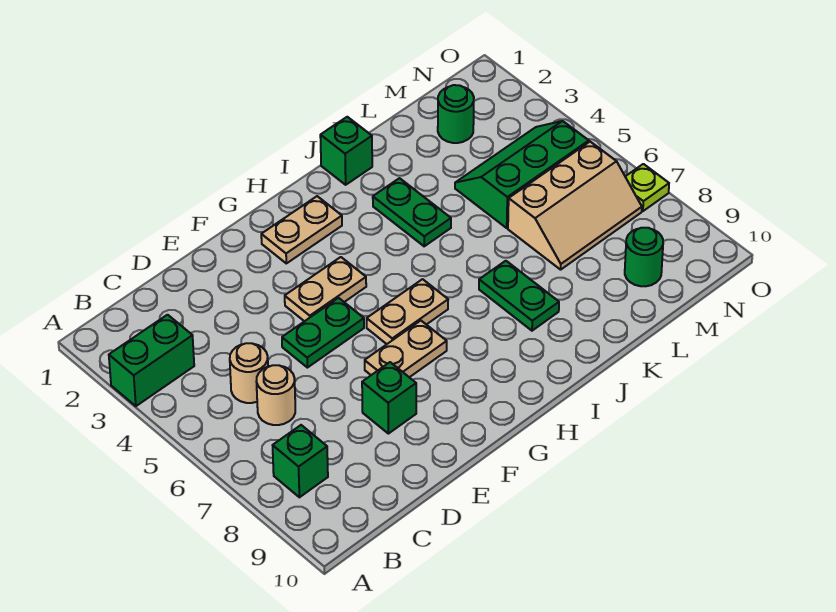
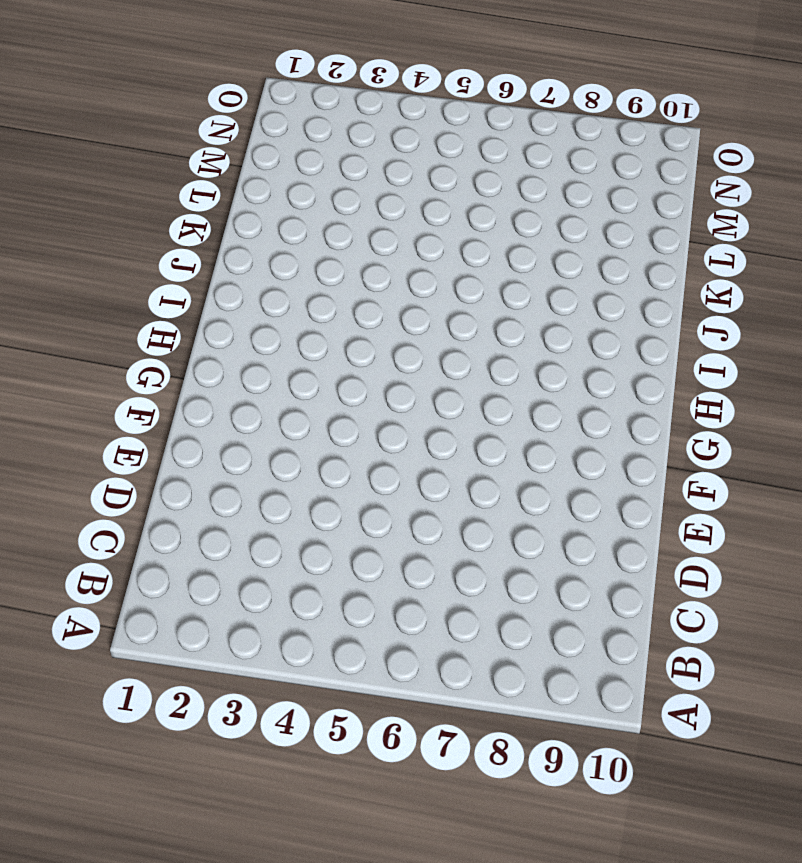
none -> green brick A3:B3 level 1
none -> green brick B8 level 1
none -> tan round brick C5 level 1

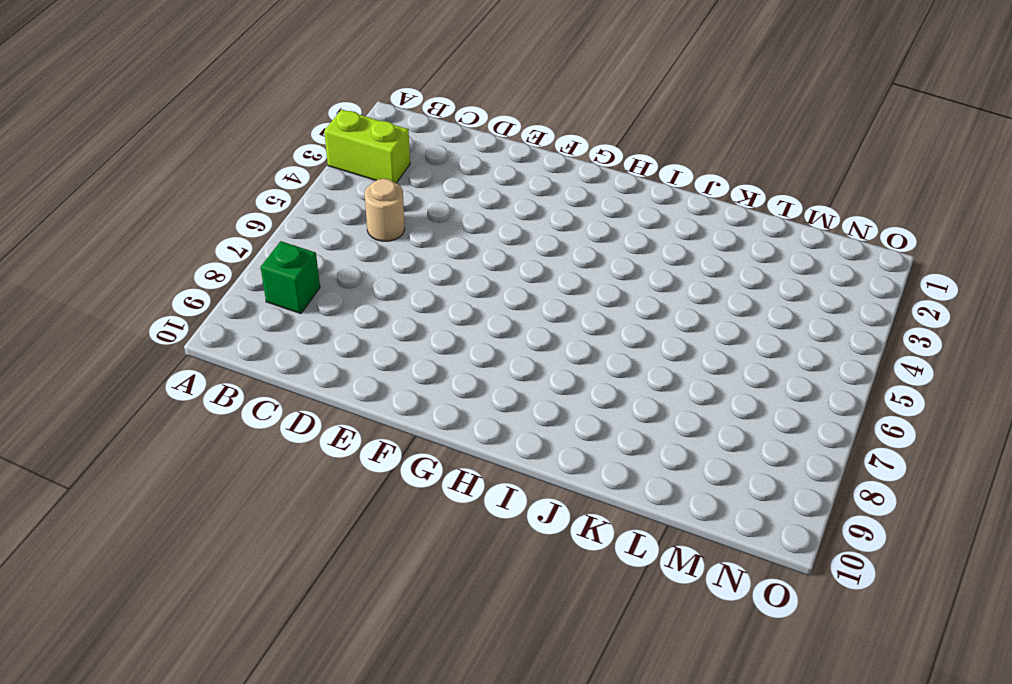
lime brick A3:B3 level 1 -> green brick A3:B3 level 1
none -> tan round brick C6 level 1
none -> green plate E5:F5 level 1
none -> green brick E8 level 1

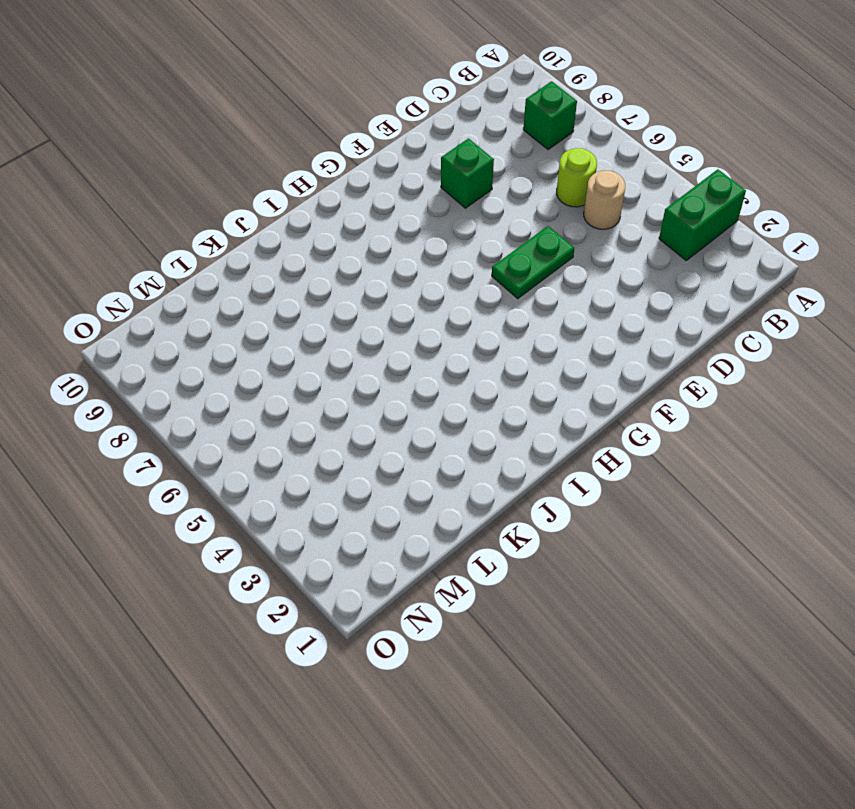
lime round brick C6 level 1 -> tan round brick C6 level 1
none -> tan plate F4:G4 level 1
none -> tan plate F7:G7 level 1
none -> tan plate G2:H2 level 1

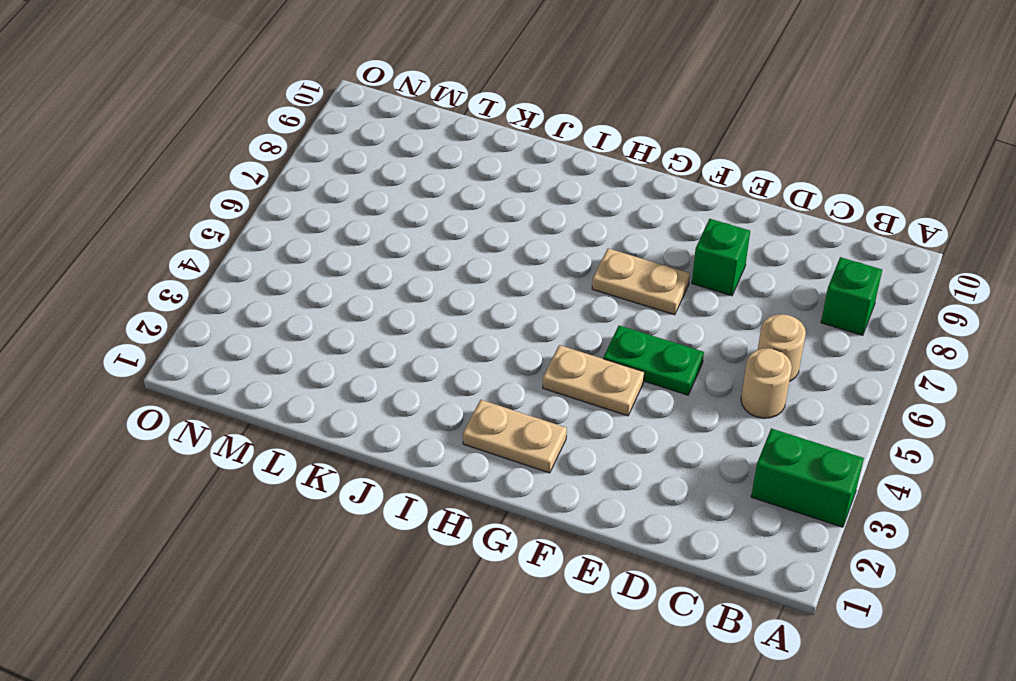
none -> tan plate G6:H6 level 1
none -> green brick J1 level 1
none -> green plate J3:J4 level 1

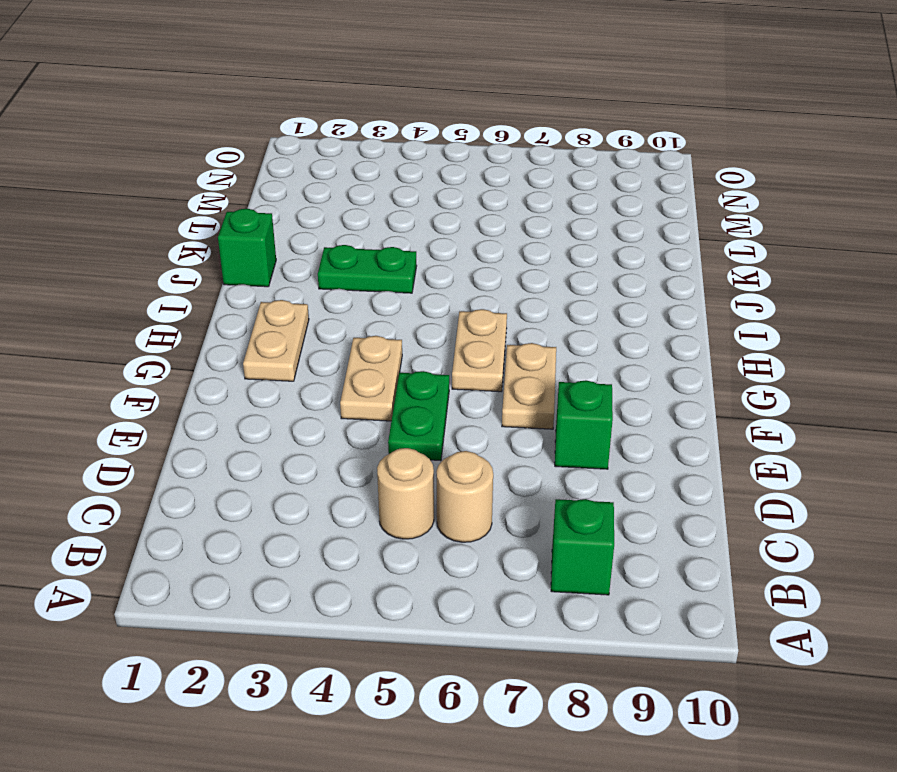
none -> green brick A3:B3 level 1
none -> green plate J7:J8 level 1
none -> green slope L4:N5 level 1 top 5

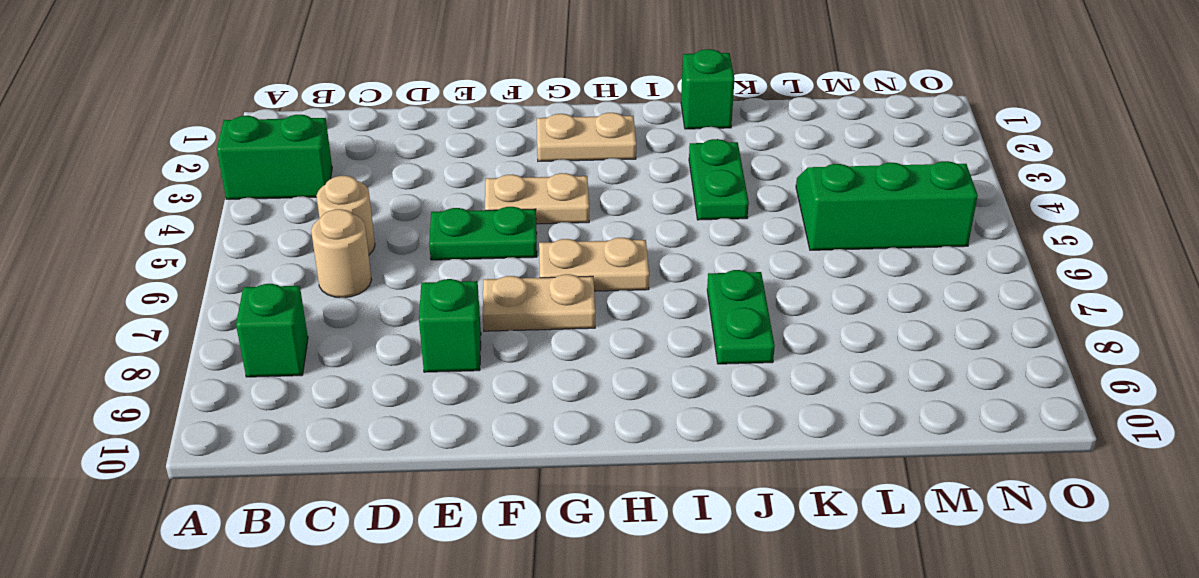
none -> tan slope L6:N7 level 1 top 6
none -> green round brick M2 level 1
none -> green round brick M9 level 1

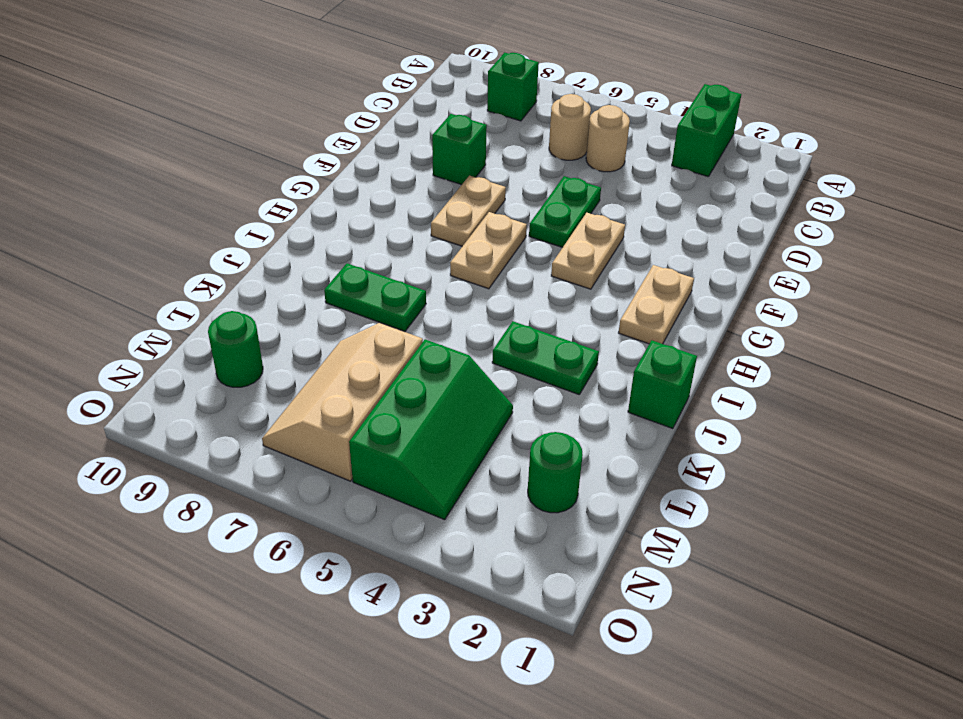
none -> lime plate O7 level 1

